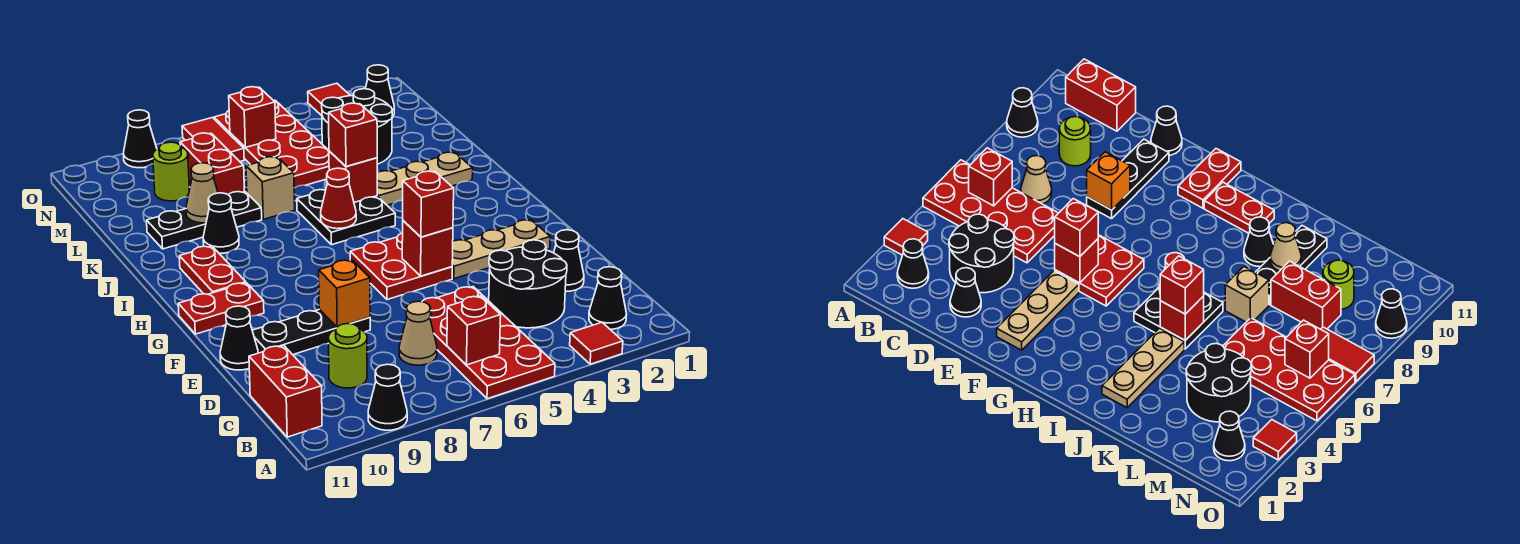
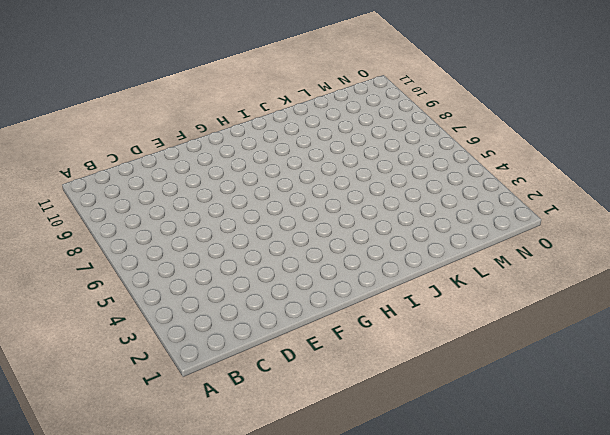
none -> red tile A3 level 1
none -> red plate A5:D6 level 1
none -> black cone A9 level 1
none -> black cone B2 level 1

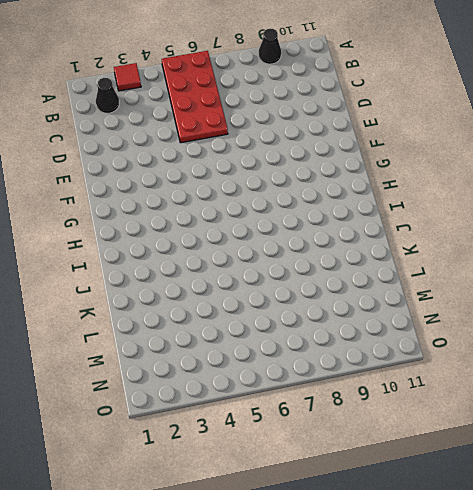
none -> red brick B11:C11 level 1
none -> black round brick C3:D4 level 1
none -> tan cone C7 level 1
none -> lime round brick C9 level 1

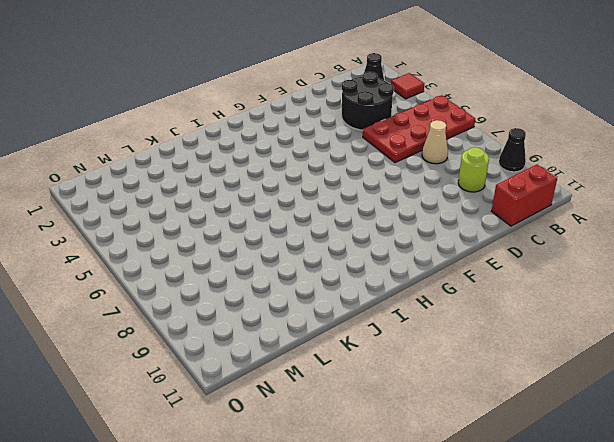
none -> black cone D2 level 1
none -> black plate E8:E10 level 1
none -> black cone E11 level 1
none -> tan plate F2:F4 level 1

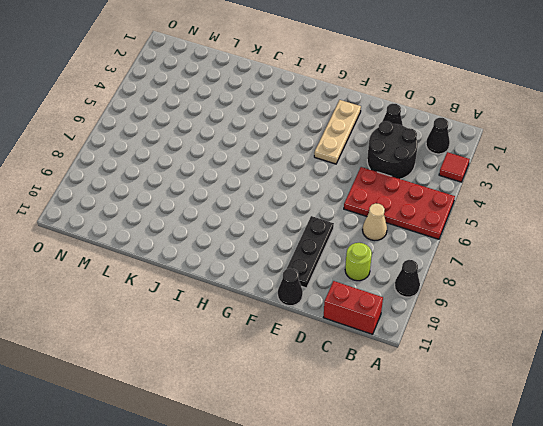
none -> red plate F5:G6 level 1
none -> red plate G10:G11 level 1
none -> red plate H10:I10 level 1
none -> black plate I5:J6 level 1

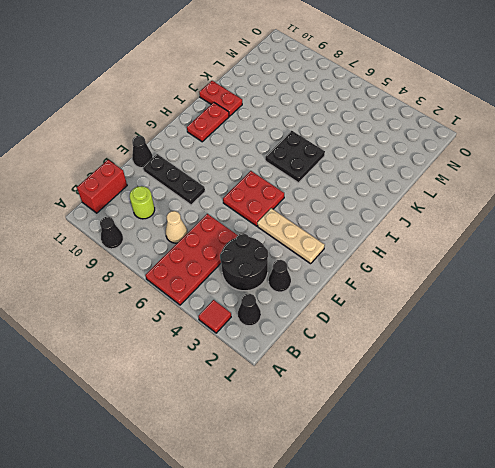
red plate J10:J11 level 1 -> red plate G10:G11 level 1
none -> tan plate J2:J4 level 1
none -> black cone J9 level 1
none -> tan brick K7 level 1
none -> black plate K8:K10 level 1

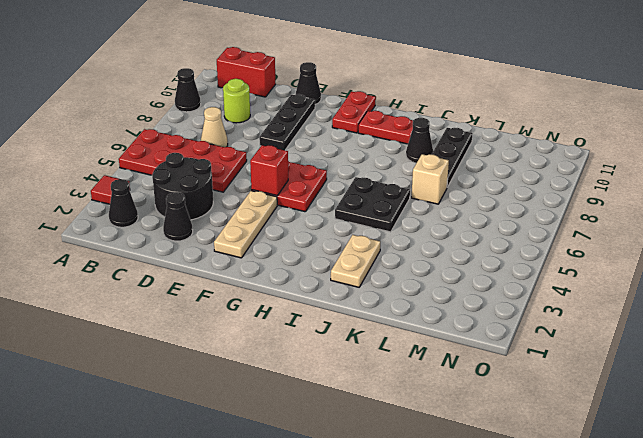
tan plate J2:J3 level 1 -> tan plate J2:J4 level 1
none -> black round brick L3:M4 level 1
none -> red plate L5:O6 level 1
none -> red brick L8:M8 level 1
none -> lime round brick M9 level 1

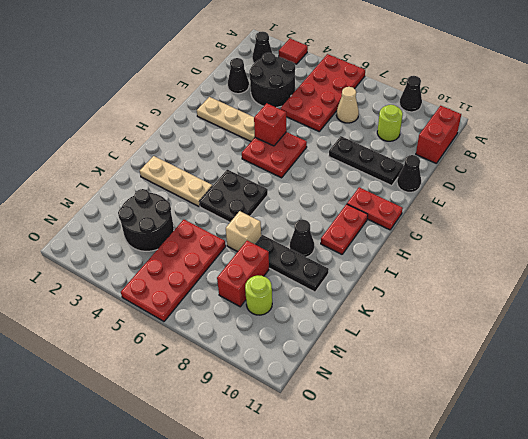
none -> black cone N2 level 1
none -> red tile N7:O7 level 1
none -> red tile O3 level 1
none -> black cone O9 level 1

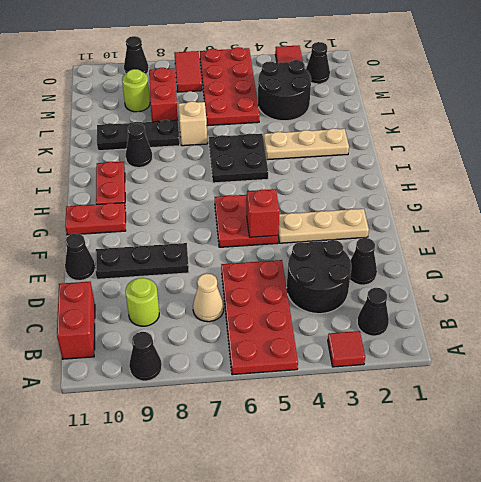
none -> red brick B6 level 2
none -> orange brick E8 level 2
none -> red cone I6 level 2
none -> red brick J5 level 2

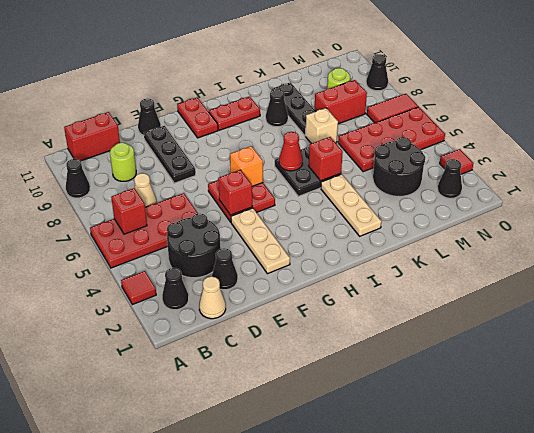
tan cone C1 level 1 -> tan cone K9 level 2
orange brick G6 level 2 -> orange brick E8 level 2
none -> red brick N6 level 2
none -> red brick F5 level 3
none -> red brick J5 level 3

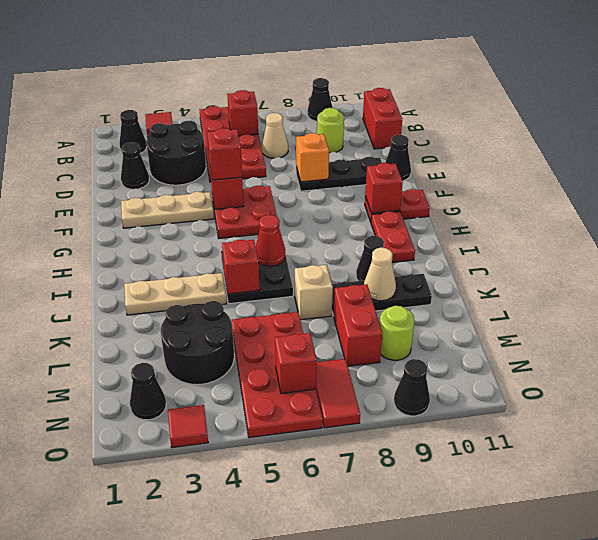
red brick G10 level 2 -> red brick J5 level 3

